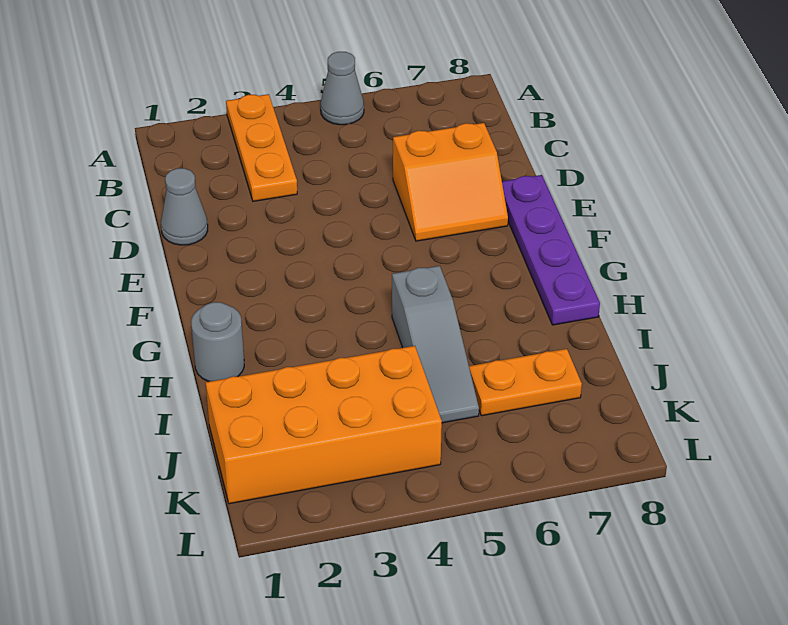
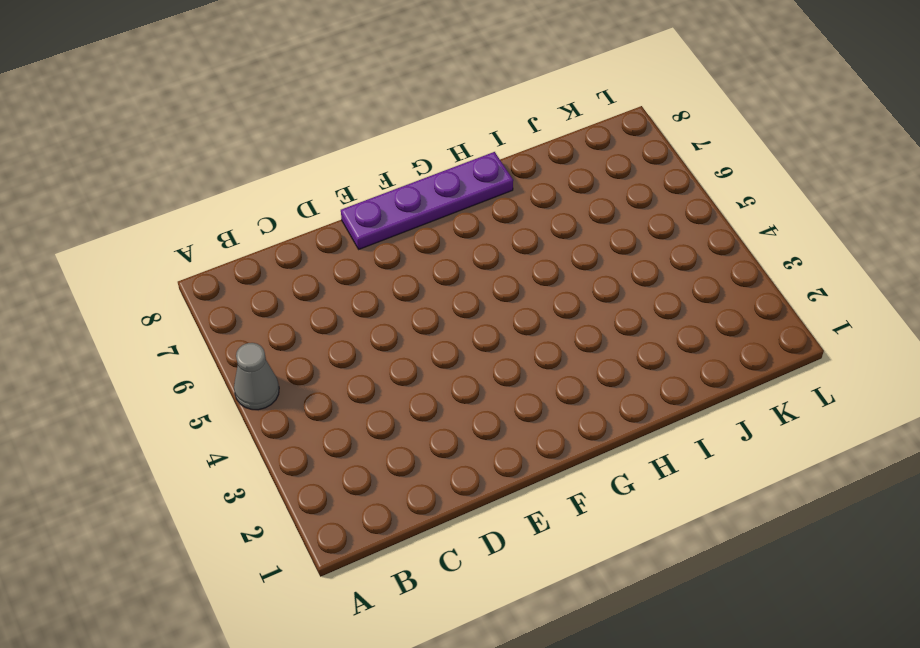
none -> orange plate A3:C3 level 1
none -> grey cone D1 level 1

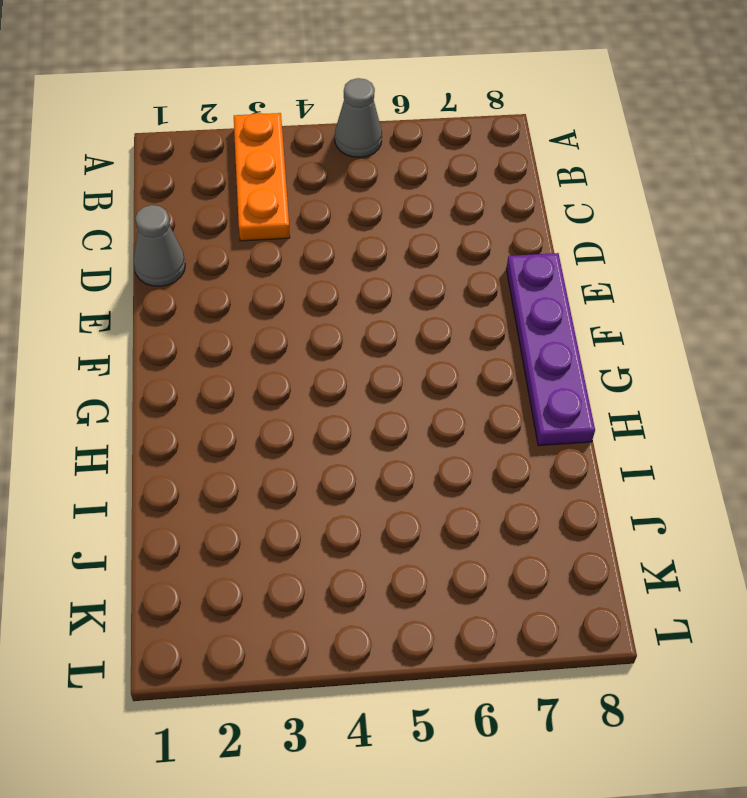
none -> orange slope D6:E7 level 1 top D
none -> grey round brick H1 level 1

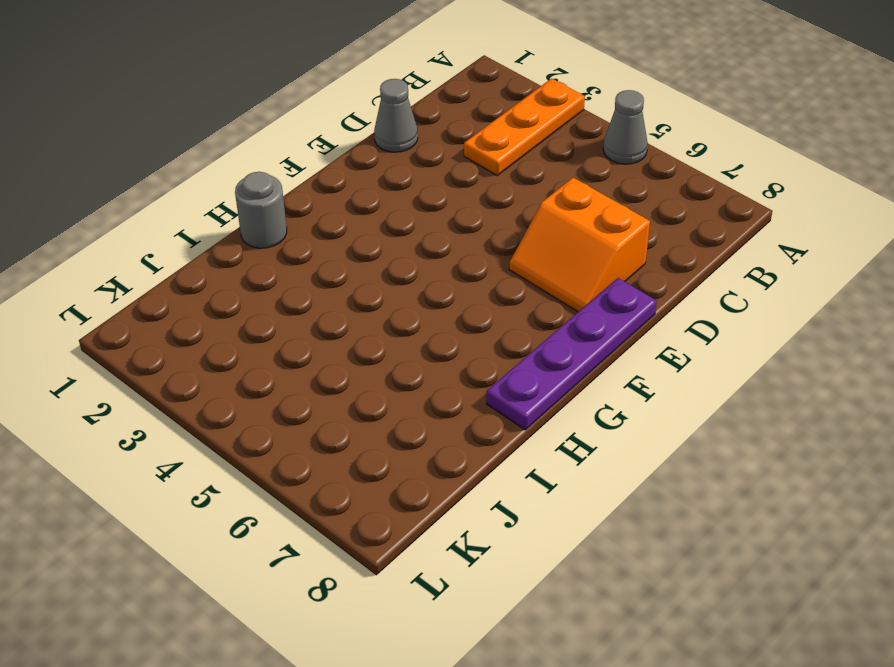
none -> grey slope H5:J5 level 1 top H
none -> orange brick J1:K4 level 1

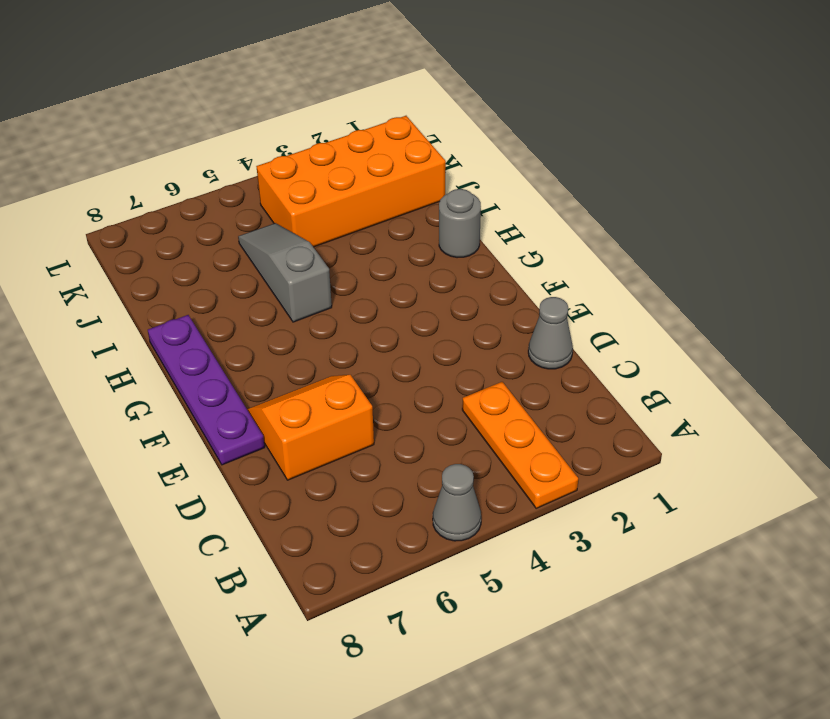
none -> orange plate J6:J7 level 1

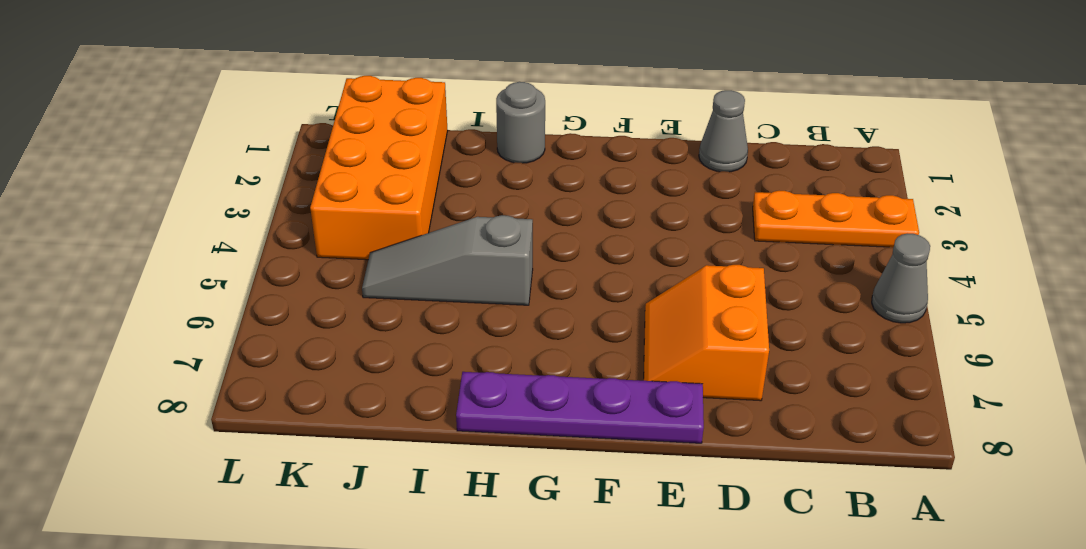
none -> orange plate J6:J7 level 1

